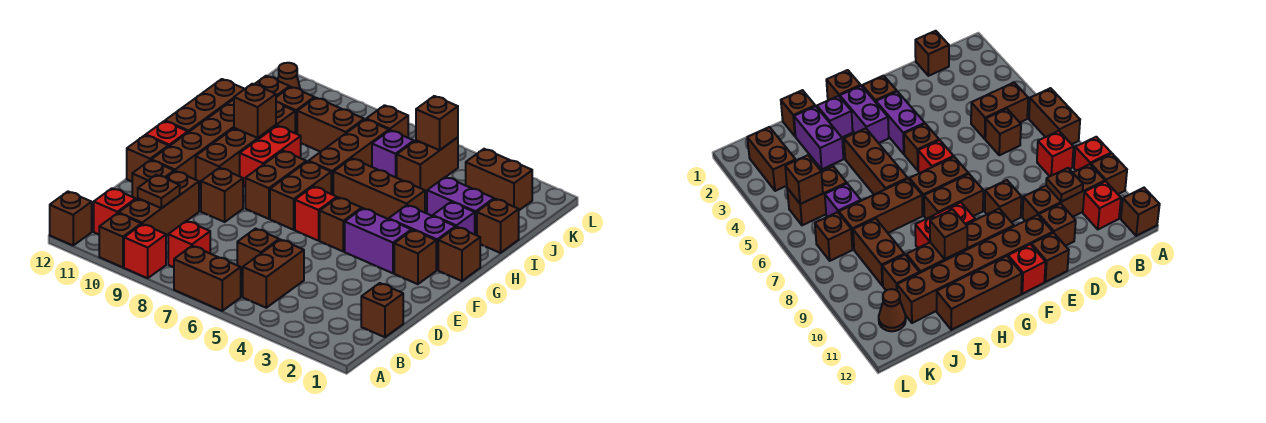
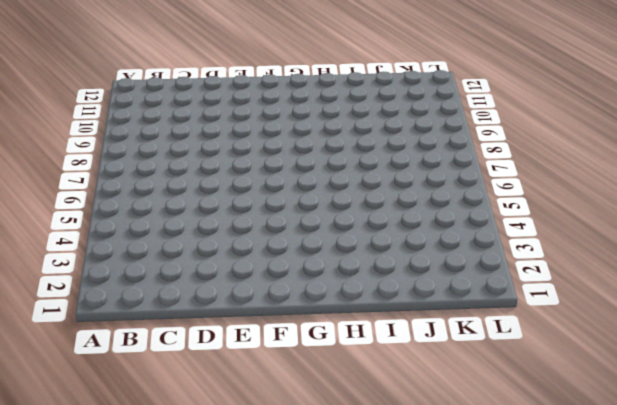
none -> brown brick A6:A7 level 1
none -> red brick A9 level 1
none -> brown brick A10 level 1
none -> brown brick A12 level 1

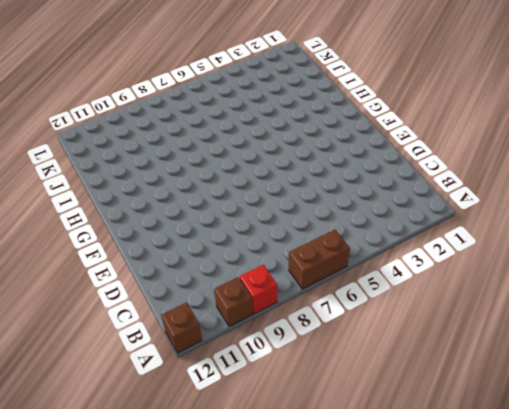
none -> brown brick B5:C5 level 1
none -> red brick B8 level 1
none -> brown brick B10:D10 level 1
none -> red brick B11 level 1

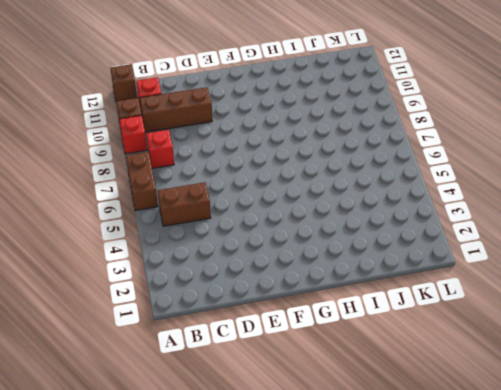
none -> brown brick C1 level 1
none -> brown brick C6 level 1
none -> brown brick D11 level 1
none -> brown brick E9 level 1

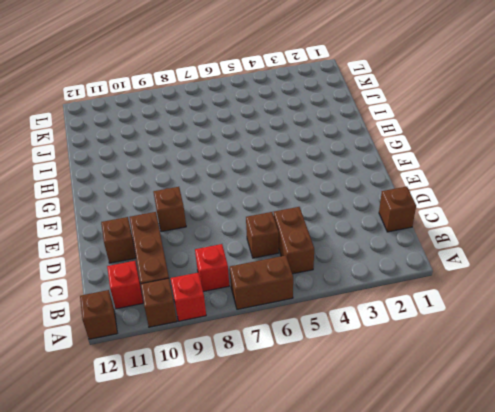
none -> brown brick E11:J11 level 1
none -> brown brick E12 level 1
none -> brown brick F2 level 1
none -> purple brick F3:F4 level 1

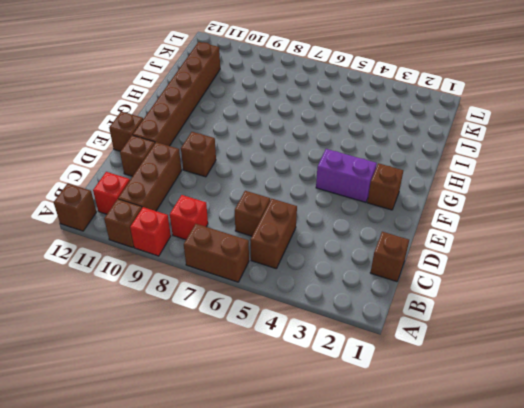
none -> brown brick F5 level 1
none -> red brick F6 level 1
none -> brown brick F7:G7 level 1
none -> brown brick F8:G8 level 1

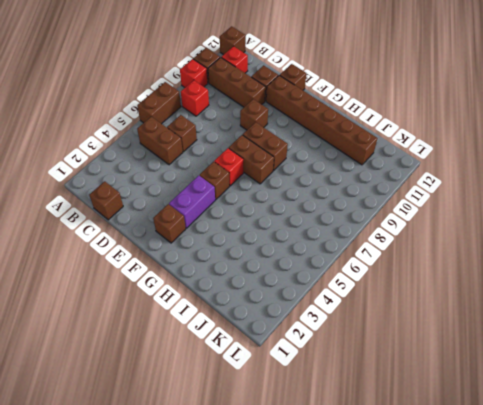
none -> brown brick F10:I10 level 1
none -> red brick F12 level 1
none -> brown brick G1 level 1
none -> purple brick G2:G3 level 1

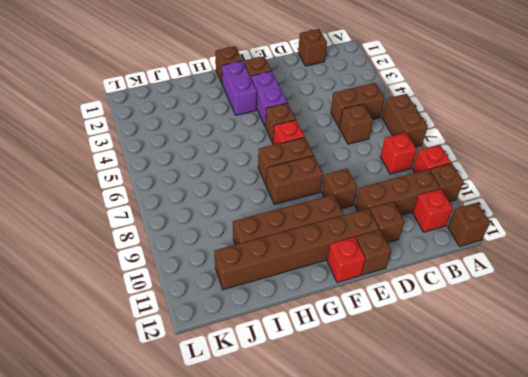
none -> red brick G9:H9 level 1
none -> brown brick G12:I12 level 1
none -> purple brick H2 level 1
none -> brown brick H4:H6 level 1

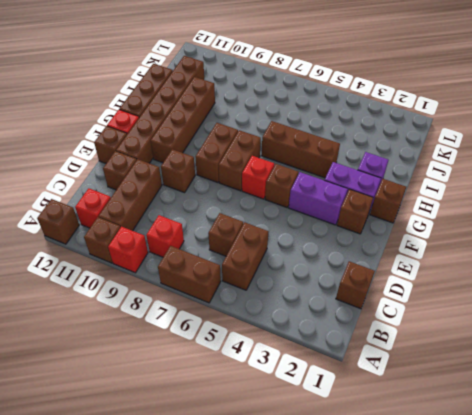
none -> red brick G9:H9 level 1
none -> brown brick H7:J7 level 1
none -> brown brick I1 level 1
none -> purple brick I2:I3 level 1

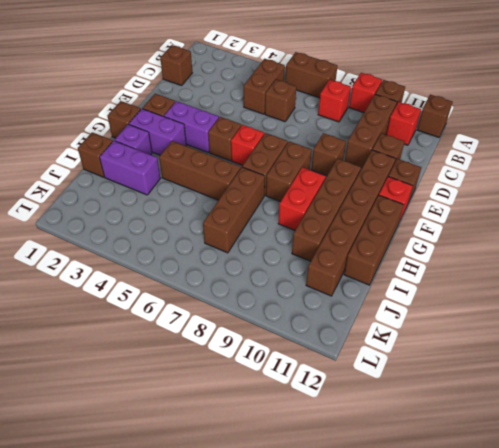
none -> brown brick J5:K5 level 1
none -> purple brick J6 level 1
none -> brown brick J8:J9 level 1
none -> brown brick J10 level 1

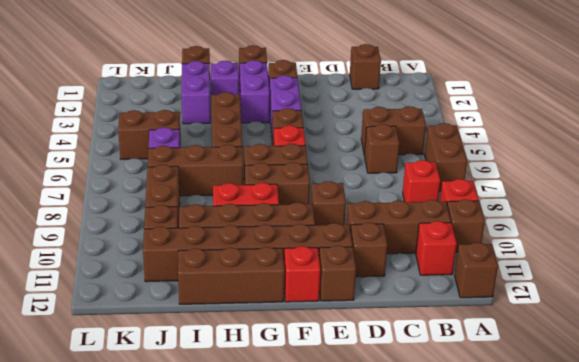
none -> brown brick K2:K3 level 1
none -> brown brick K7 level 1
none -> brown cone K11 level 1
none -> brown plate C10 level 2

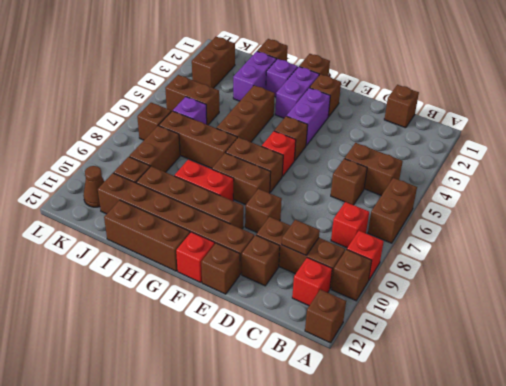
none -> brown brick H10 level 2
none -> brown brick K5 level 2

